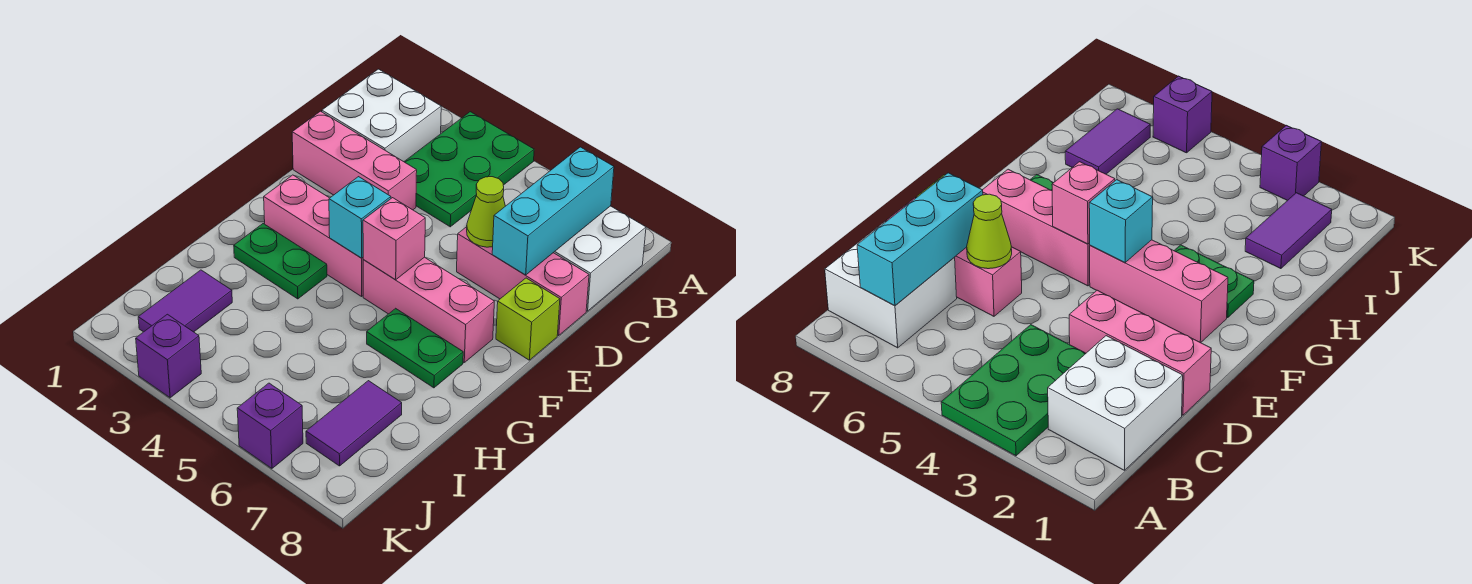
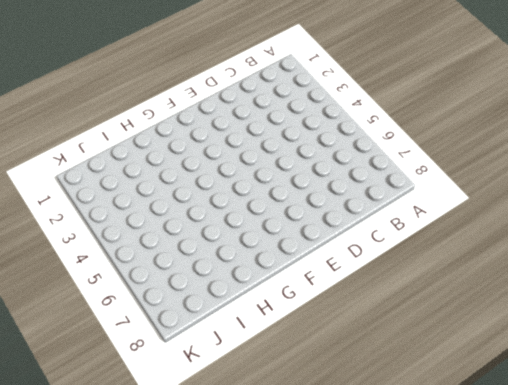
none -> green plate A3:C4 level 1
none -> white brick B1:C2 level 1
none -> white brick B7:C8 level 1

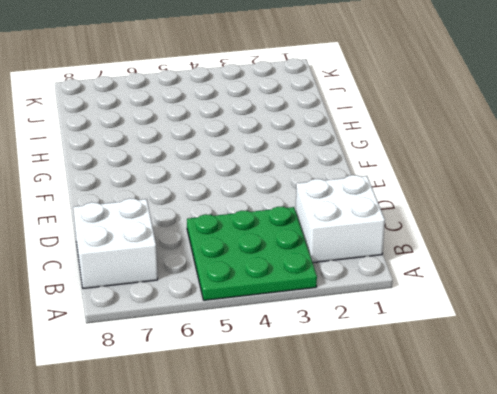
green plate A3:C5 level 1 -> green plate A3:C4 level 1
none -> pink brick D1:D3 level 1
none -> pink brick D6:D8 level 1
none -> lime brick E8 level 1

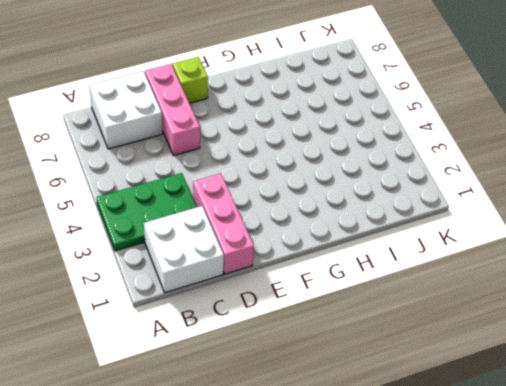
none -> pink brick F2:F4 level 1
none -> pink brick F5:F7 level 1
none -> green plate G2:G3 level 1

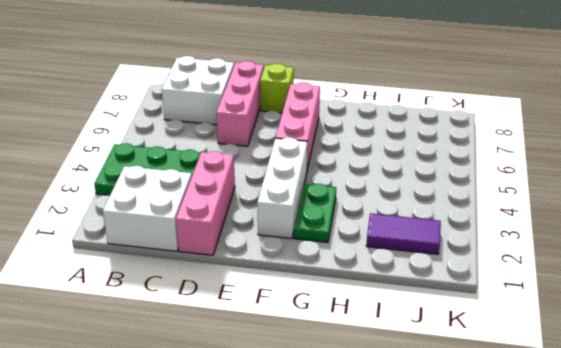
white brick F2:F4 level 1 -> pink brick F2:F4 level 1
none -> green plate G6:G7 level 1
none -> purple tile I7:J7 level 1
none -> purple brick K3 level 1

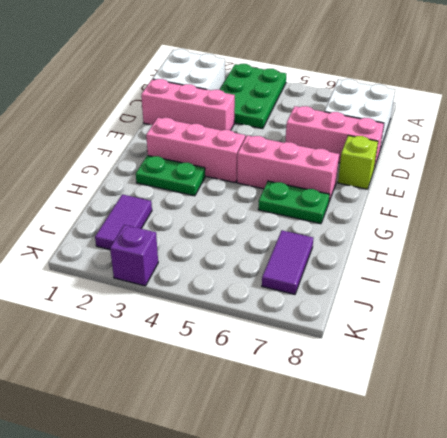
none -> purple brick K6 level 1
none -> cyan brick B7:D7 level 2
none -> lime cone D6 level 2

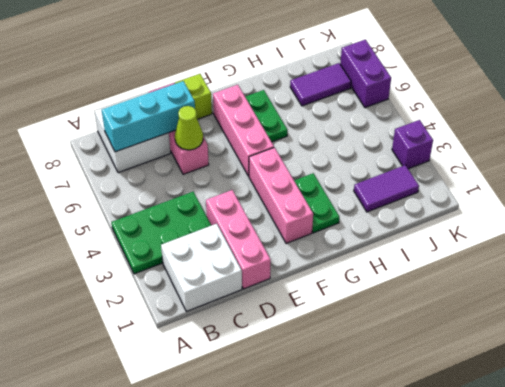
purple brick K6:K7 level 1 -> purple brick K6 level 1
none -> cyan brick F4 level 2
none -> pink brick F5 level 2

